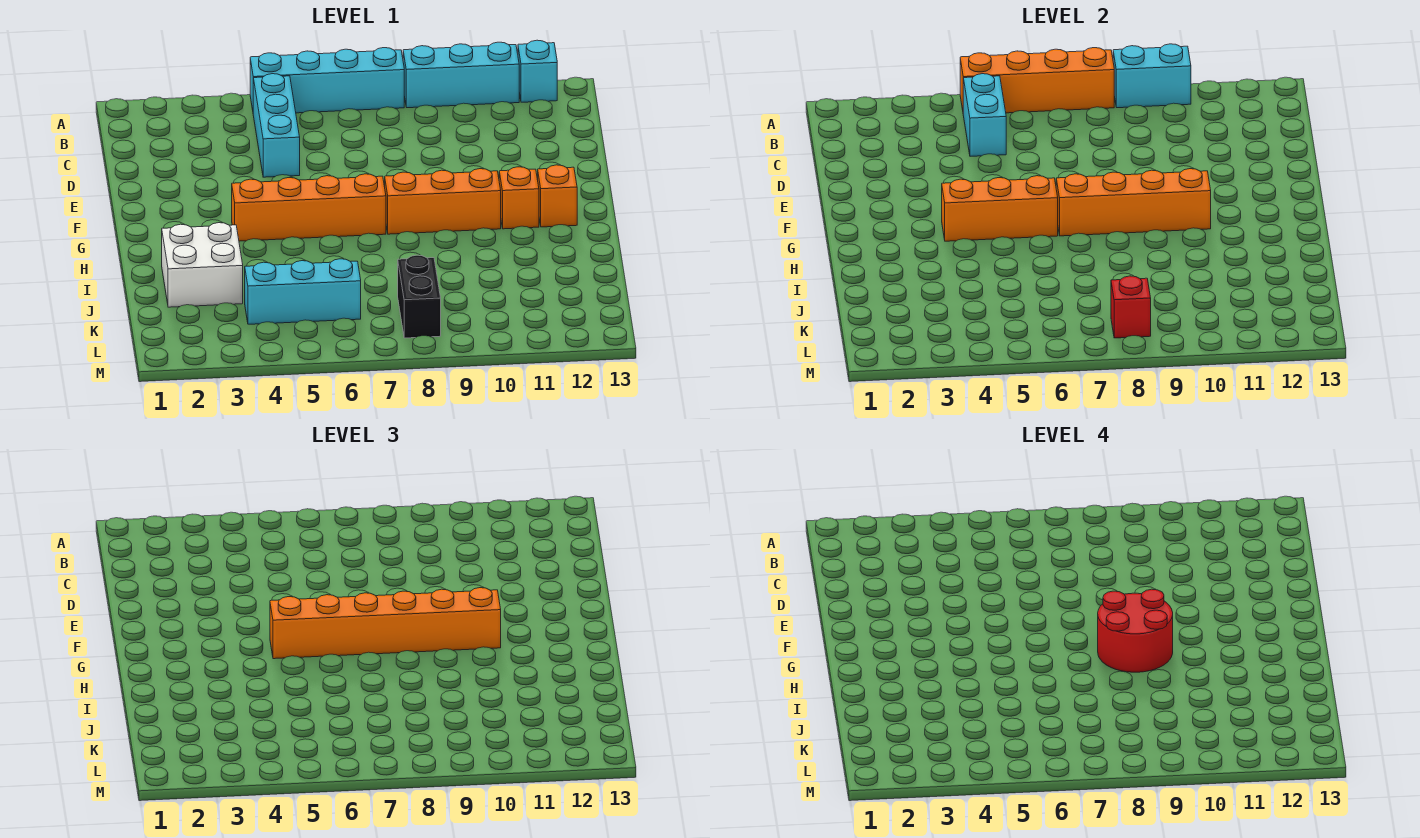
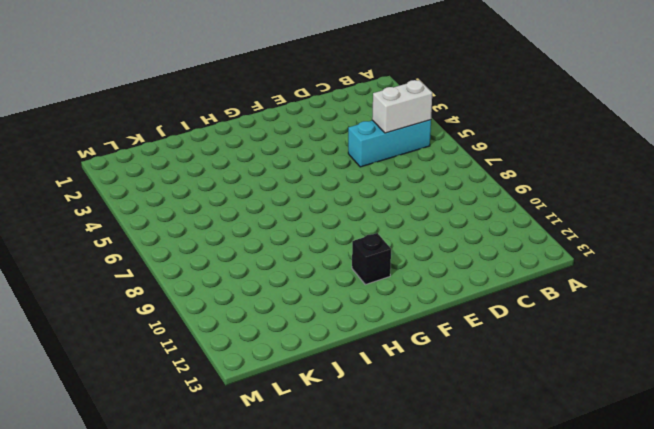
white brick B5:C5 level 2 -> cyan brick B5:C5 level 2
black brick G11 level 1 -> orange brick G11 level 1
none -> cyan brick A5:A8 level 1
none -> cyan brick A9:A11 level 1
none -> cyan brick A12 level 1

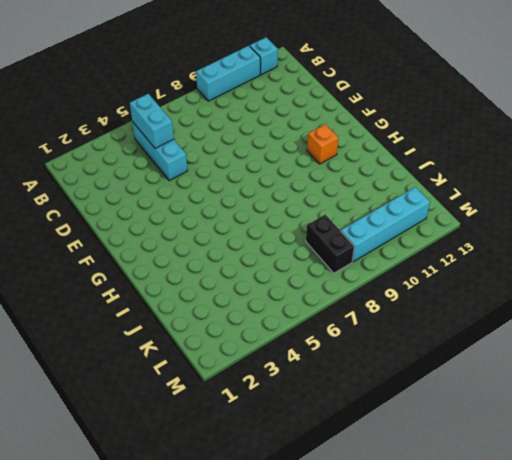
cyan brick L9:L12 level 1 -> cyan brick A5:A8 level 1
none -> orange brick G4:G7 level 1
none -> orange brick G8:G10 level 1
none -> orange brick G12 level 1

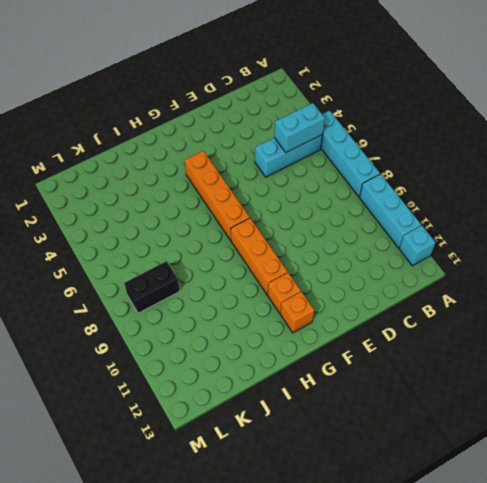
none -> white brick I2:J3 level 1
none -> cyan brick K4:K6 level 1
none -> orange brick A5:A8 level 2

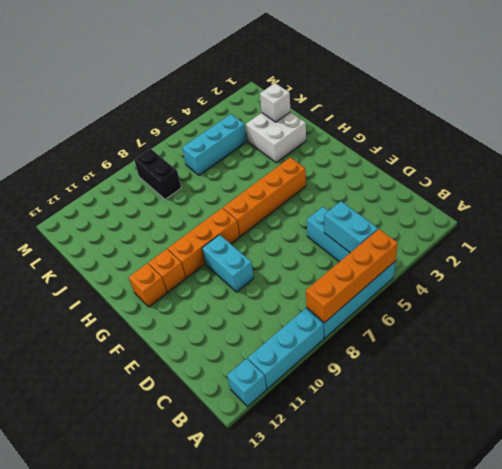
cyan brick E9:F9 level 1 -> cyan brick A9:A10 level 2
white brick J2 level 2 -> none
none -> orange brick G4:G6 level 2
none -> orange brick G7:G10 level 2
none -> red brick L8 level 2

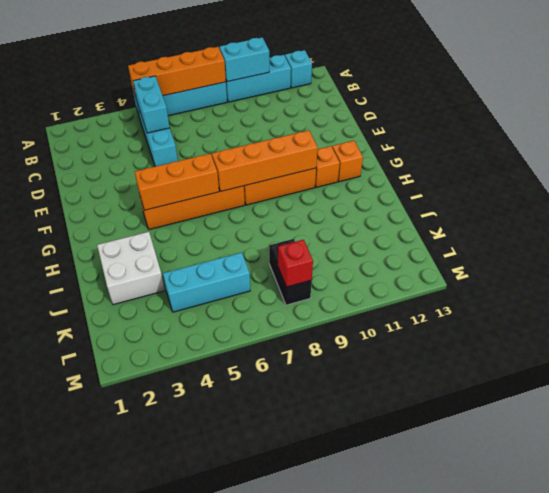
none -> orange brick G5:G10 level 3
none -> red round brick G8:H9 level 4

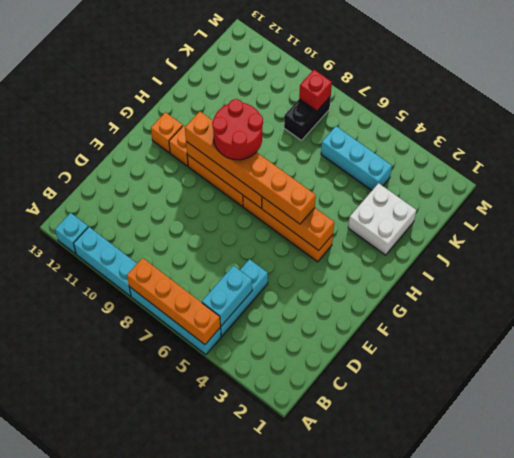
none -> cyan brick A9:A10 level 2

